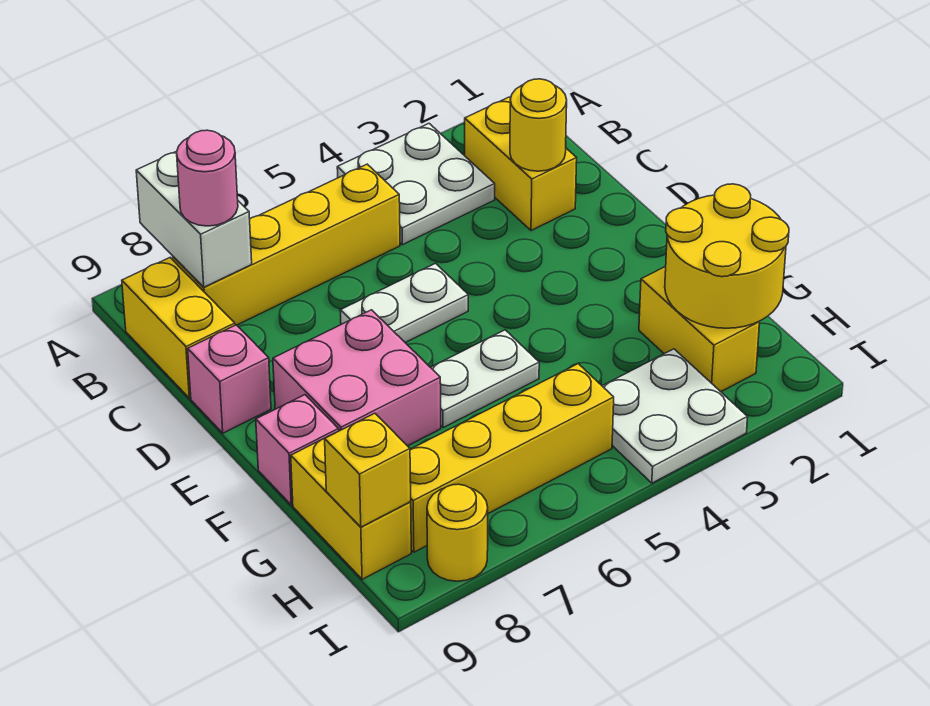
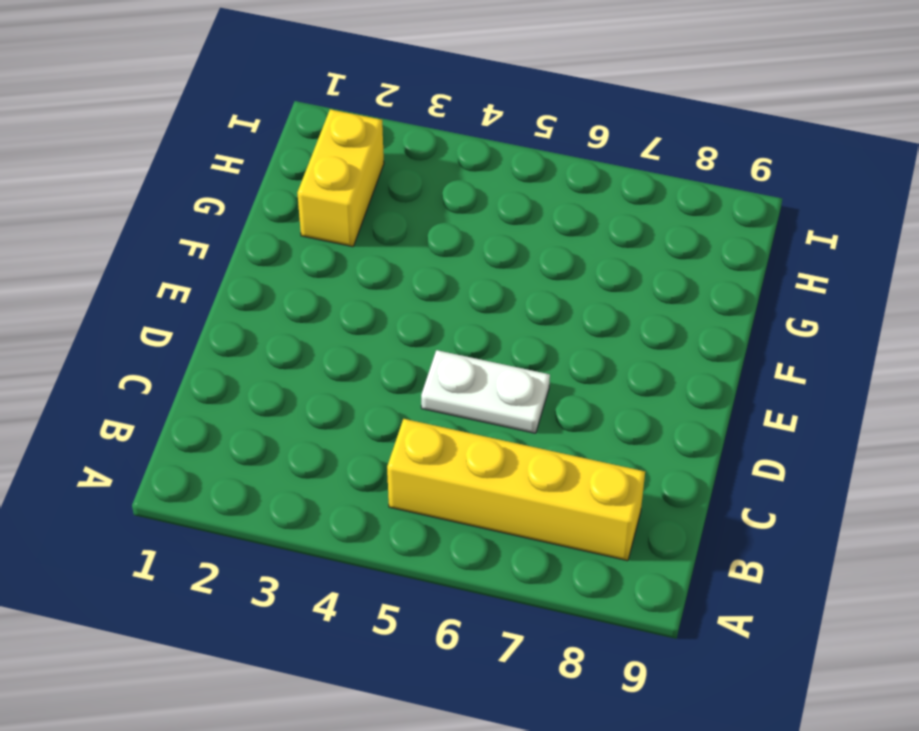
none -> white plate A3:B4 level 1
none -> yellow brick B2:C2 level 1
none -> yellow brick B9:C9 level 1

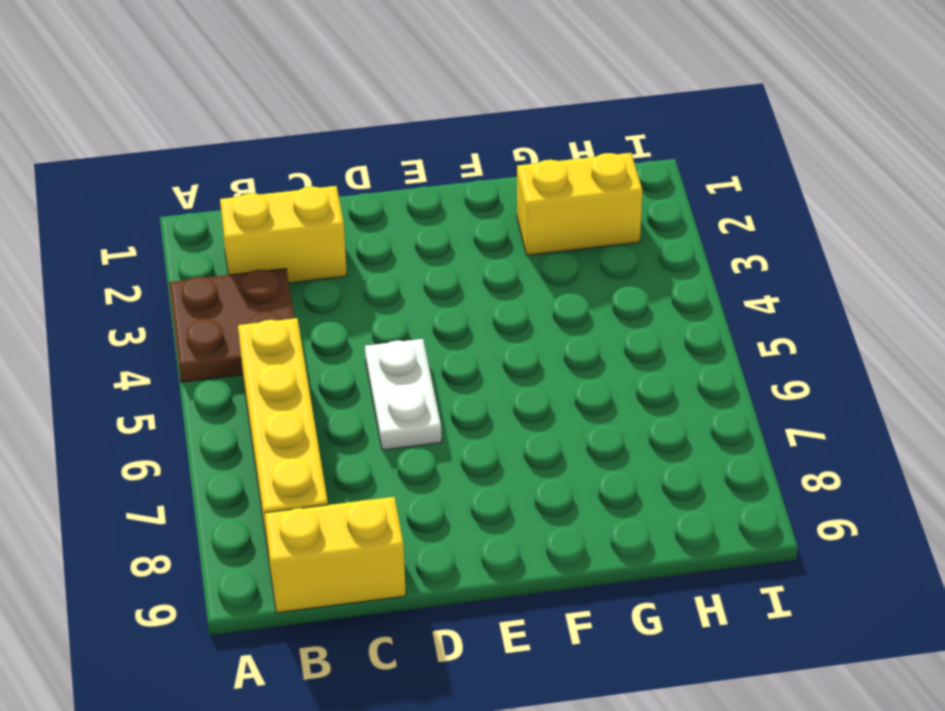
brown plate A3:B4 level 1 -> white plate A3:B4 level 1
none -> pink brick D9 level 1
none -> pink brick E7:F8 level 1
none -> white plate F5:F6 level 1

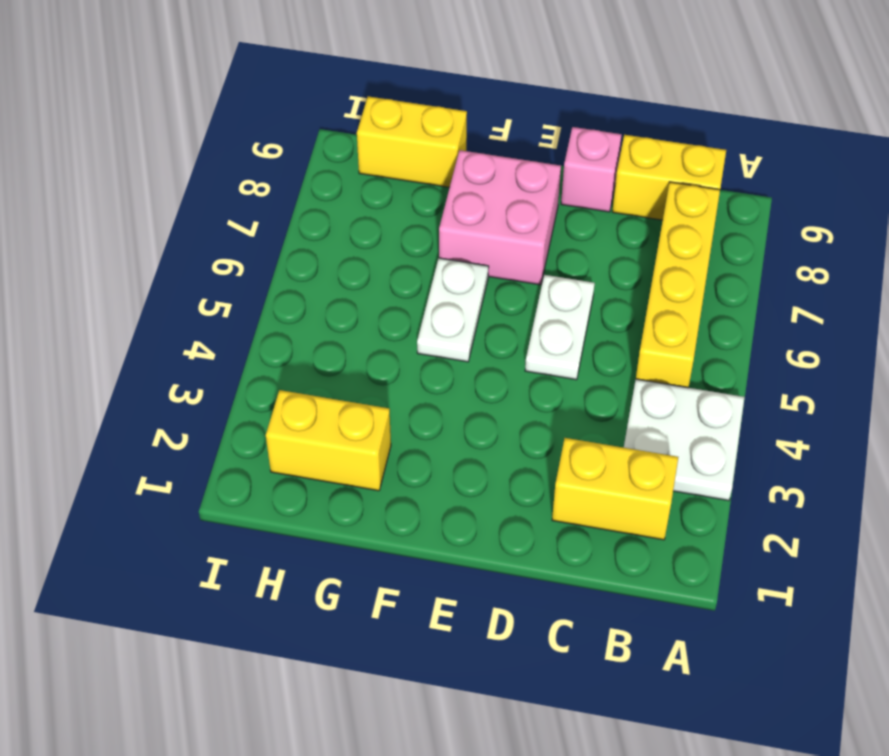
none -> pink brick F9 level 1
none -> white plate H3:I4 level 1
none -> yellow brick H5:H8 level 1

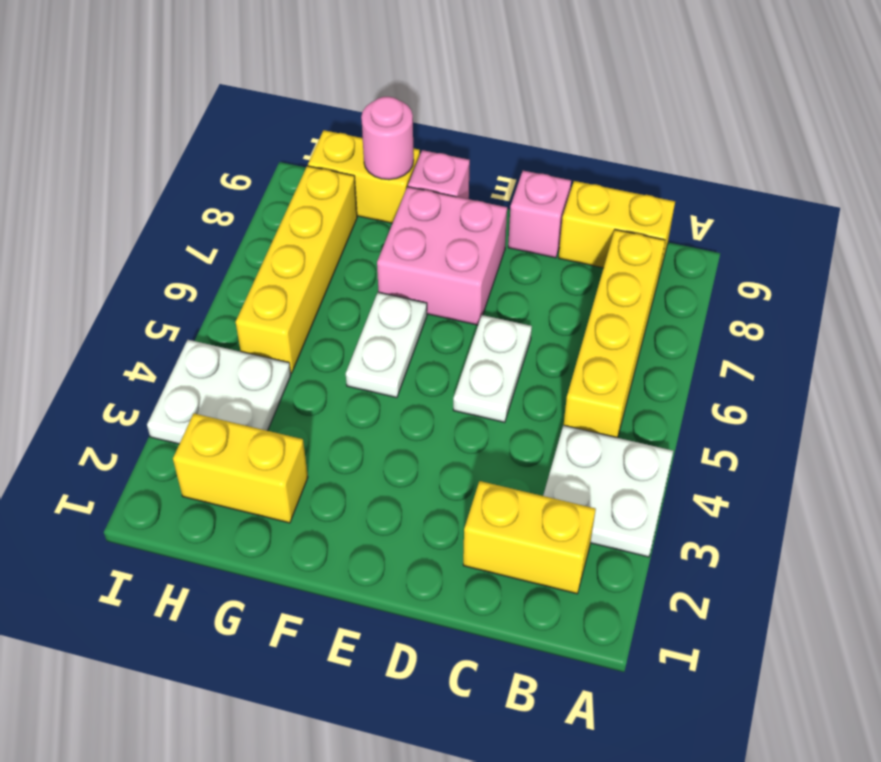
pink round brick G9 level 2 -> pink round brick B8 level 3
none -> yellow round brick I8 level 1
none -> white brick A8:B8 level 2
none -> yellow round brick C2 level 2

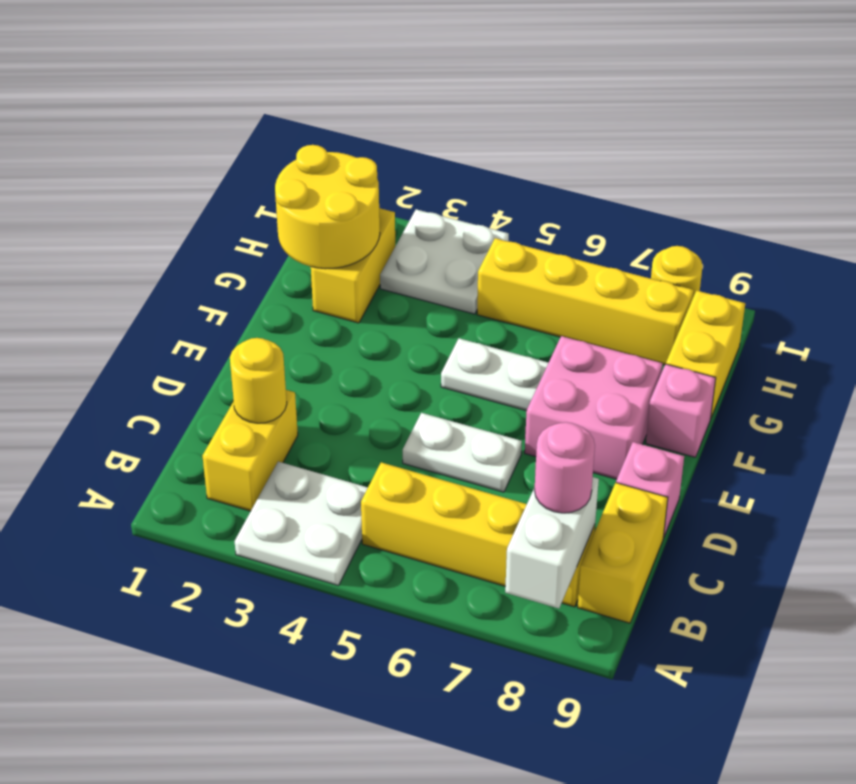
none -> yellow brick H9 level 2

